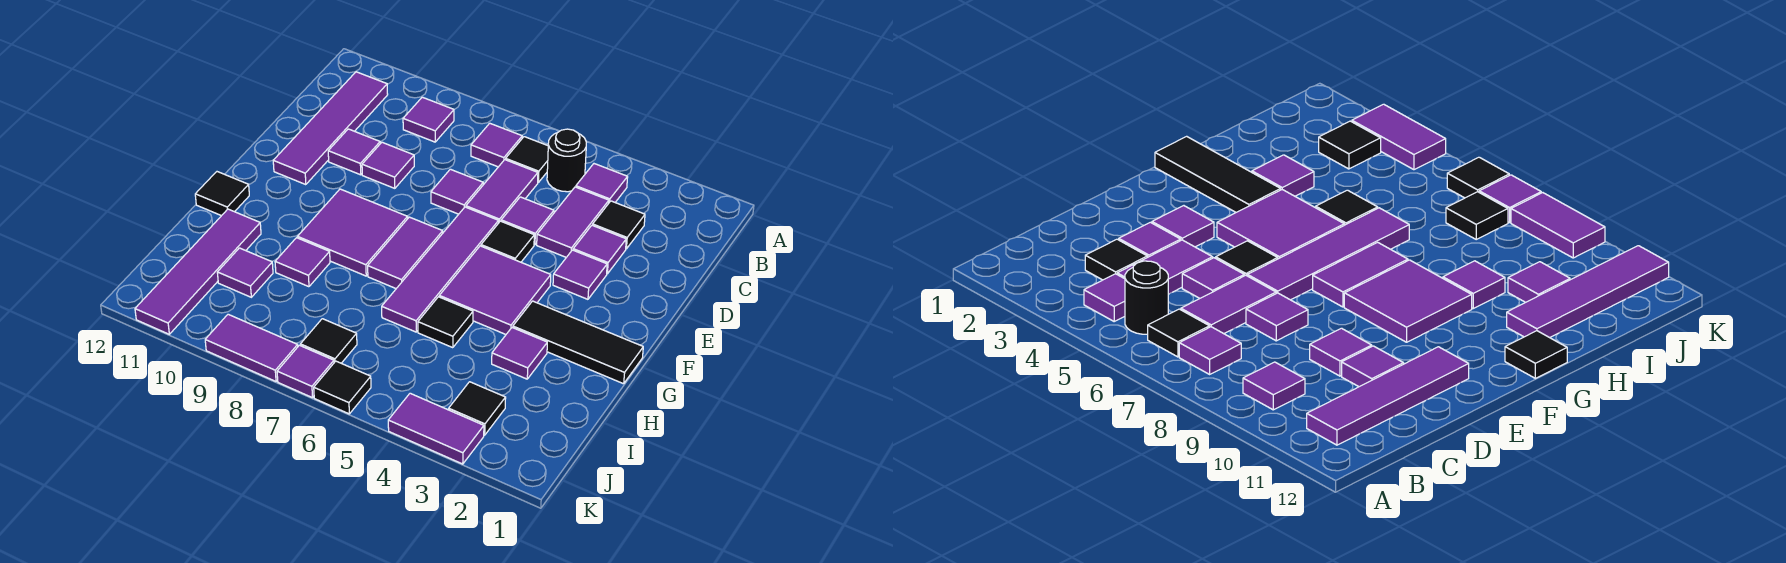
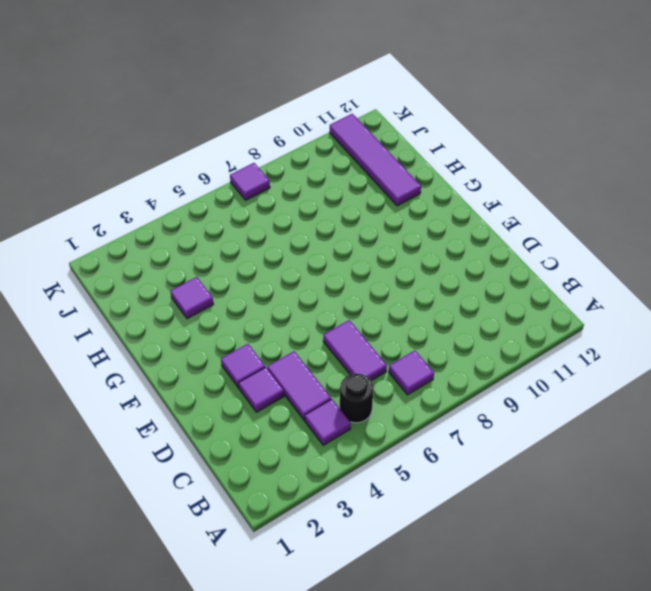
none -> black tile B6 level 1
none -> purple tile B9 level 1
none -> purple tile B11:E11 level 1
none -> black tile C3 level 1

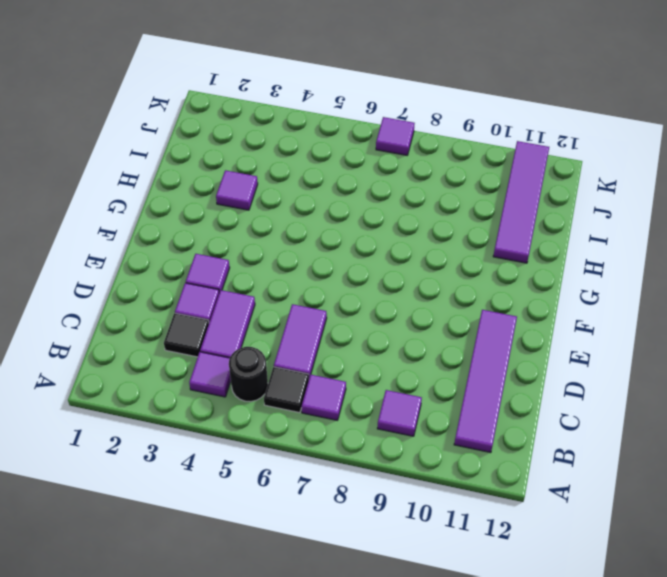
none -> purple tile D5 level 1
none -> purple tile D7 level 1
none -> purple tile D9 level 1
none -> purple tile D10 level 1

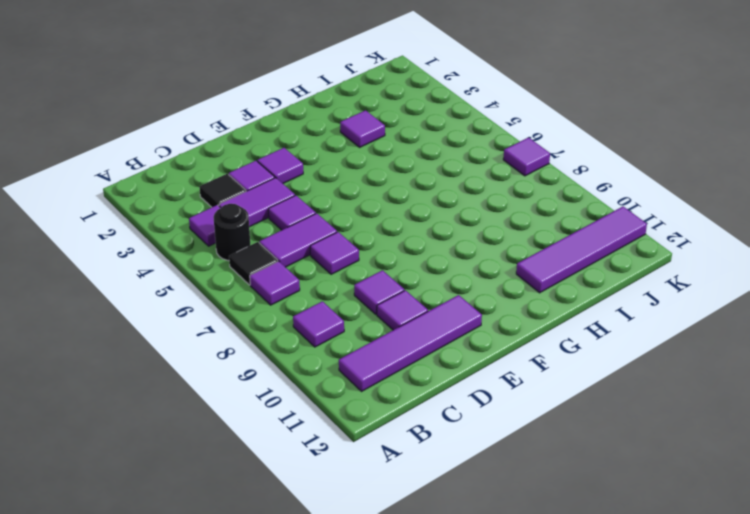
none -> black tile E5 level 1
none -> purple tile E6:H6 level 1
none -> purple tile F4:G5 level 1
none -> purple tile F7:G7 level 1

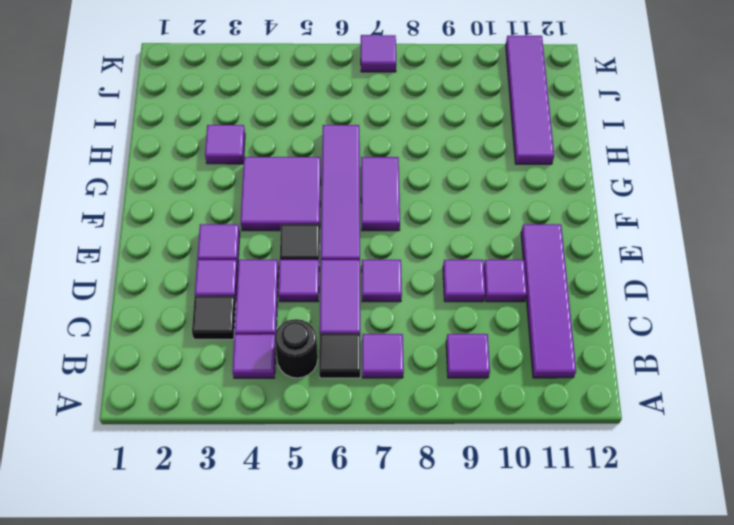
none -> purple tile F8:G9 level 1
none -> black tile G1:G3 level 1
none -> black tile G12 level 1
none -> black tile H5 level 1

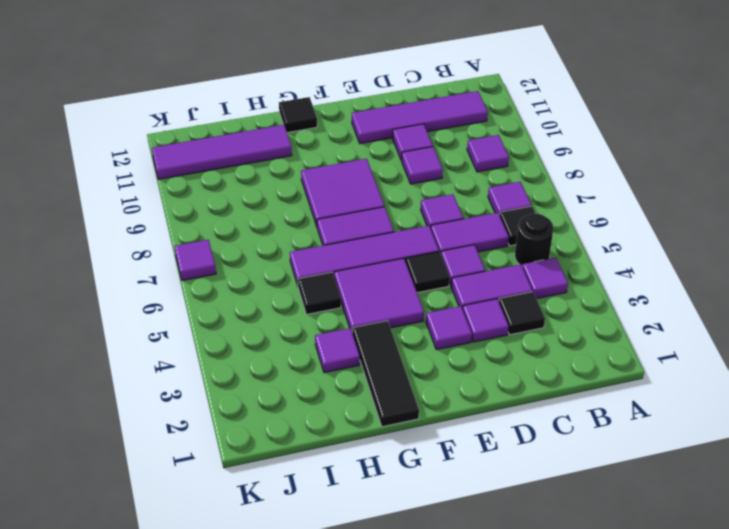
none -> purple tile H9 level 1
none -> purple tile I10 level 1
none -> black tile J3 level 1
none -> black tile J7 level 1

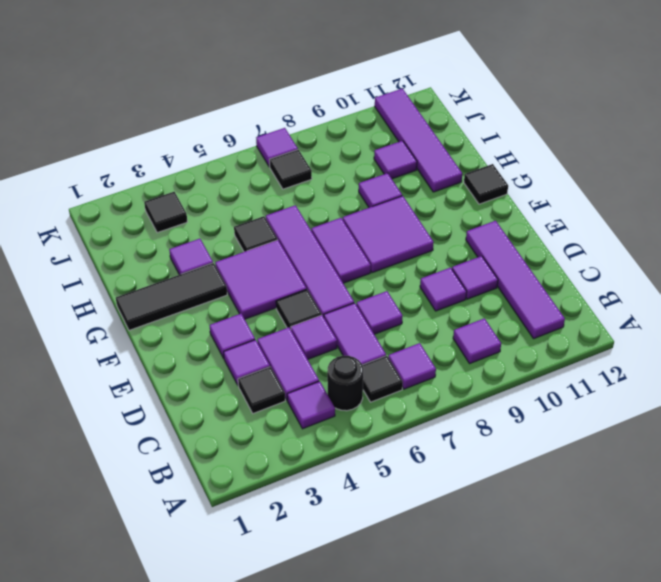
none -> purple tile K3:K4 level 1
none -> black tile K6 level 1
none -> purple tile K8:K9 level 1

